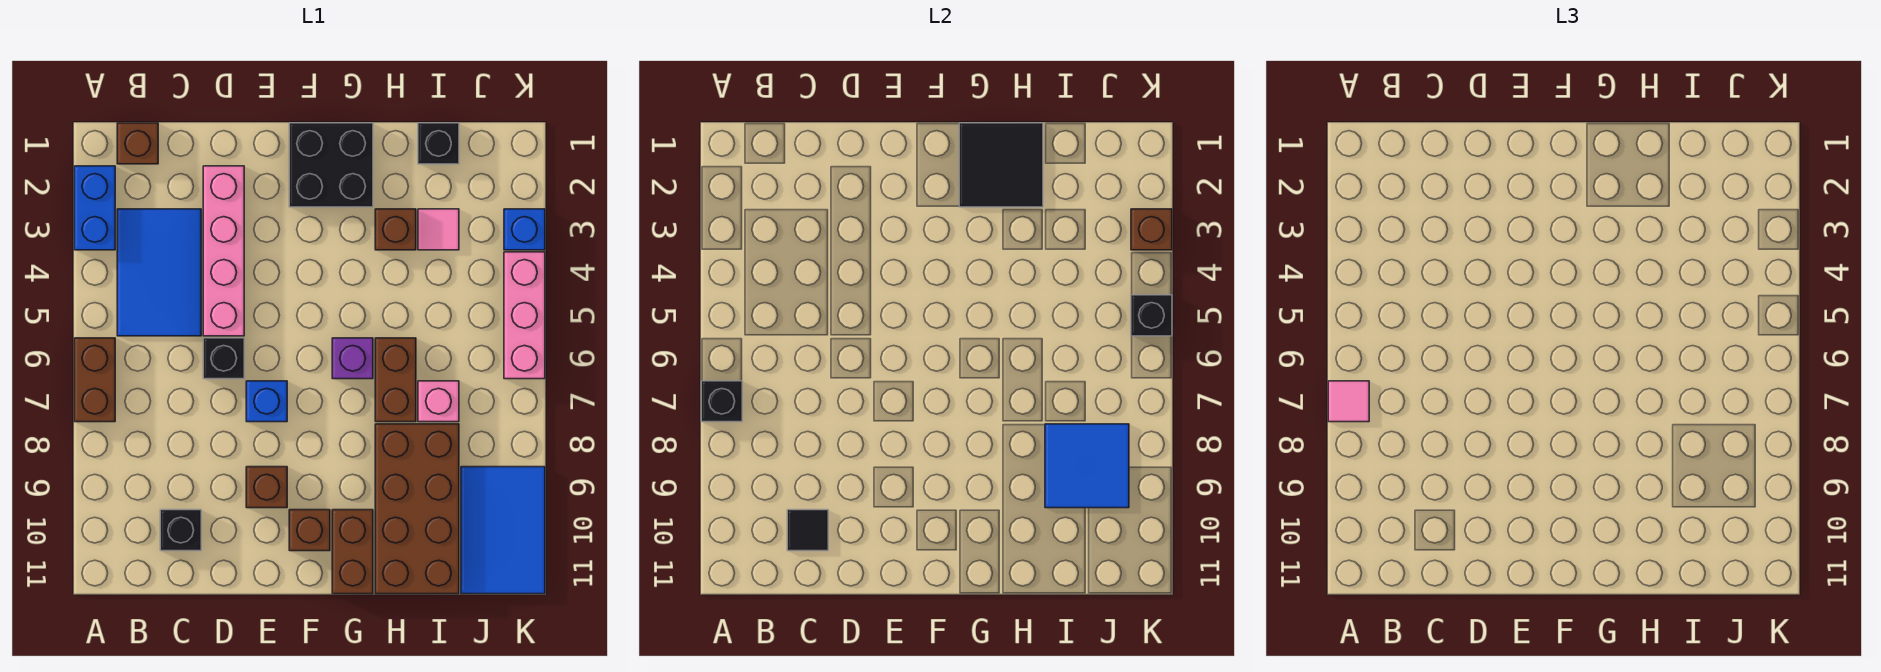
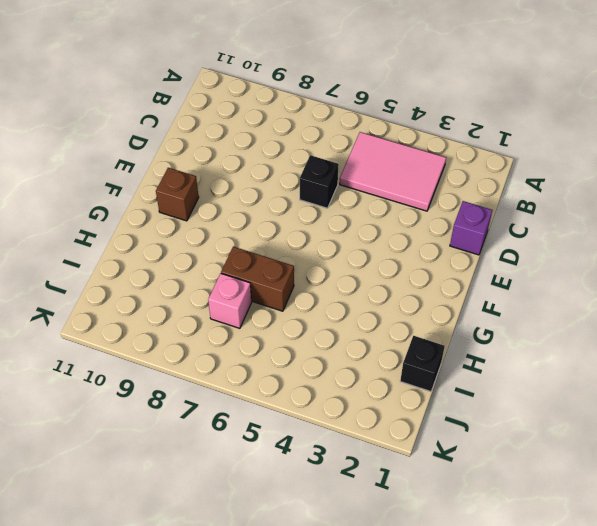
pink tile B3:C5 level 1 -> blue tile B3:C5 level 1
purple brick D1 level 1 -> purple brick G6 level 1
none -> blue brick A2:A3 level 1
none -> brown brick A6:A7 level 1
none -> brown brick B1 level 1

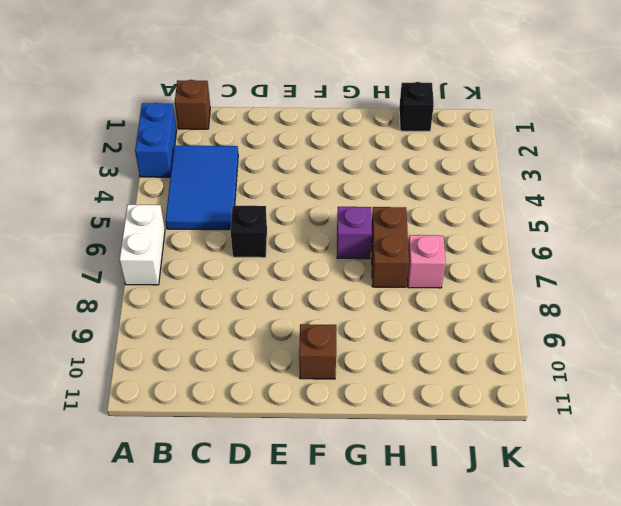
white brick A6:A7 level 1 -> brown brick A6:A7 level 1
none -> black brick C10 level 1
none -> pink brick D2:D5 level 1
none -> blue brick E7 level 1

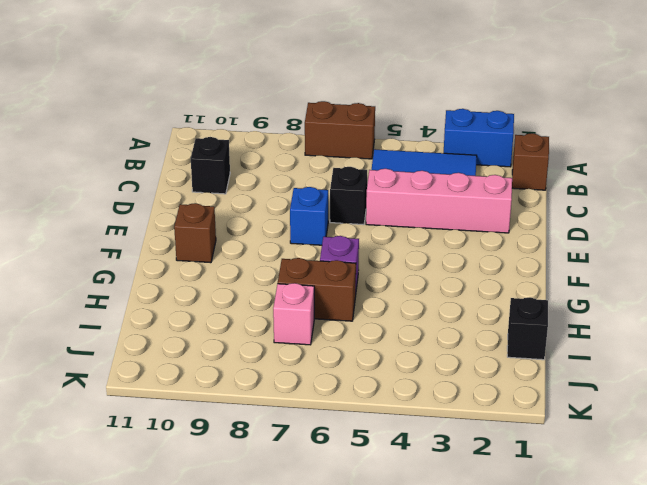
none -> brown brick E9 level 1
none -> black brick F1:G2 level 1
none -> brown brick G10:G11 level 1

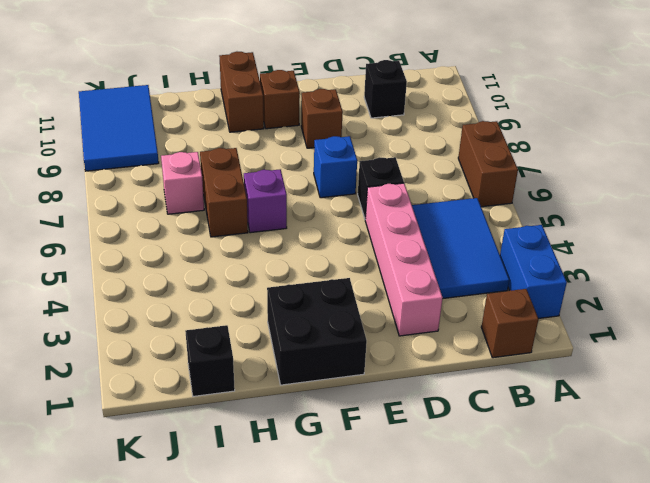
none -> brown brick H3 level 1
none -> brown brick H8:I11 level 1
none -> pink tile I3 level 1

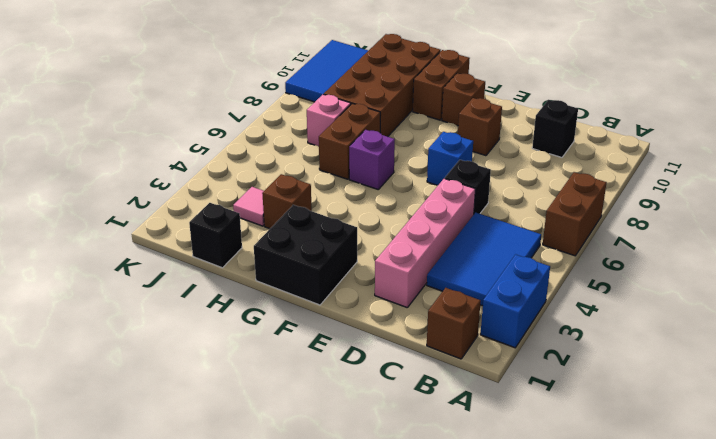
none -> blue brick K3 level 1
none -> pink brick K4:K6 level 1
none -> black brick A7 level 2

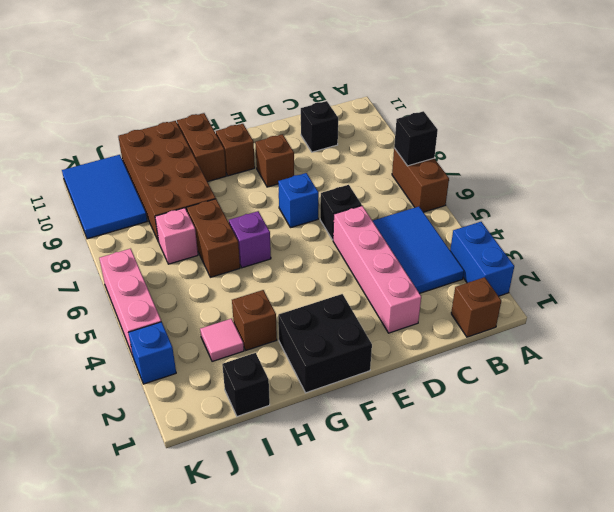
none -> black tile C10 level 2
none -> black tile G1:H2 level 2
none -> blue tile I8:J9 level 2

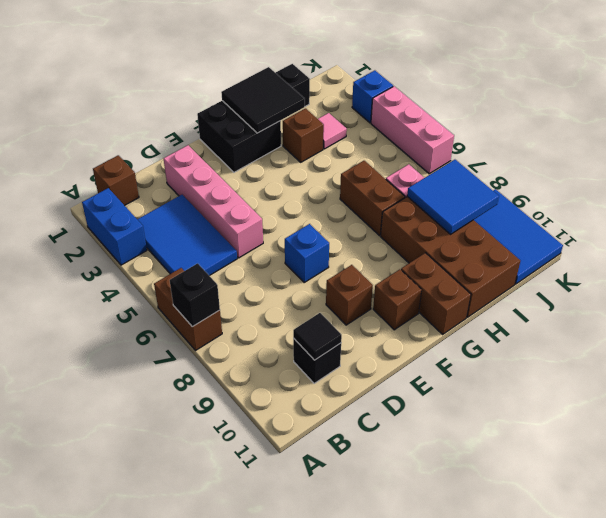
none -> black brick D6 level 1
none -> purple brick G6 level 1
none -> brown brick K3 level 2

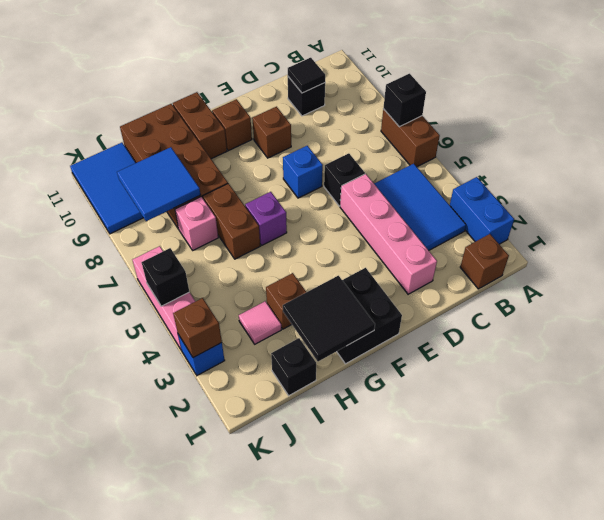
none -> pink tile A7 level 3

